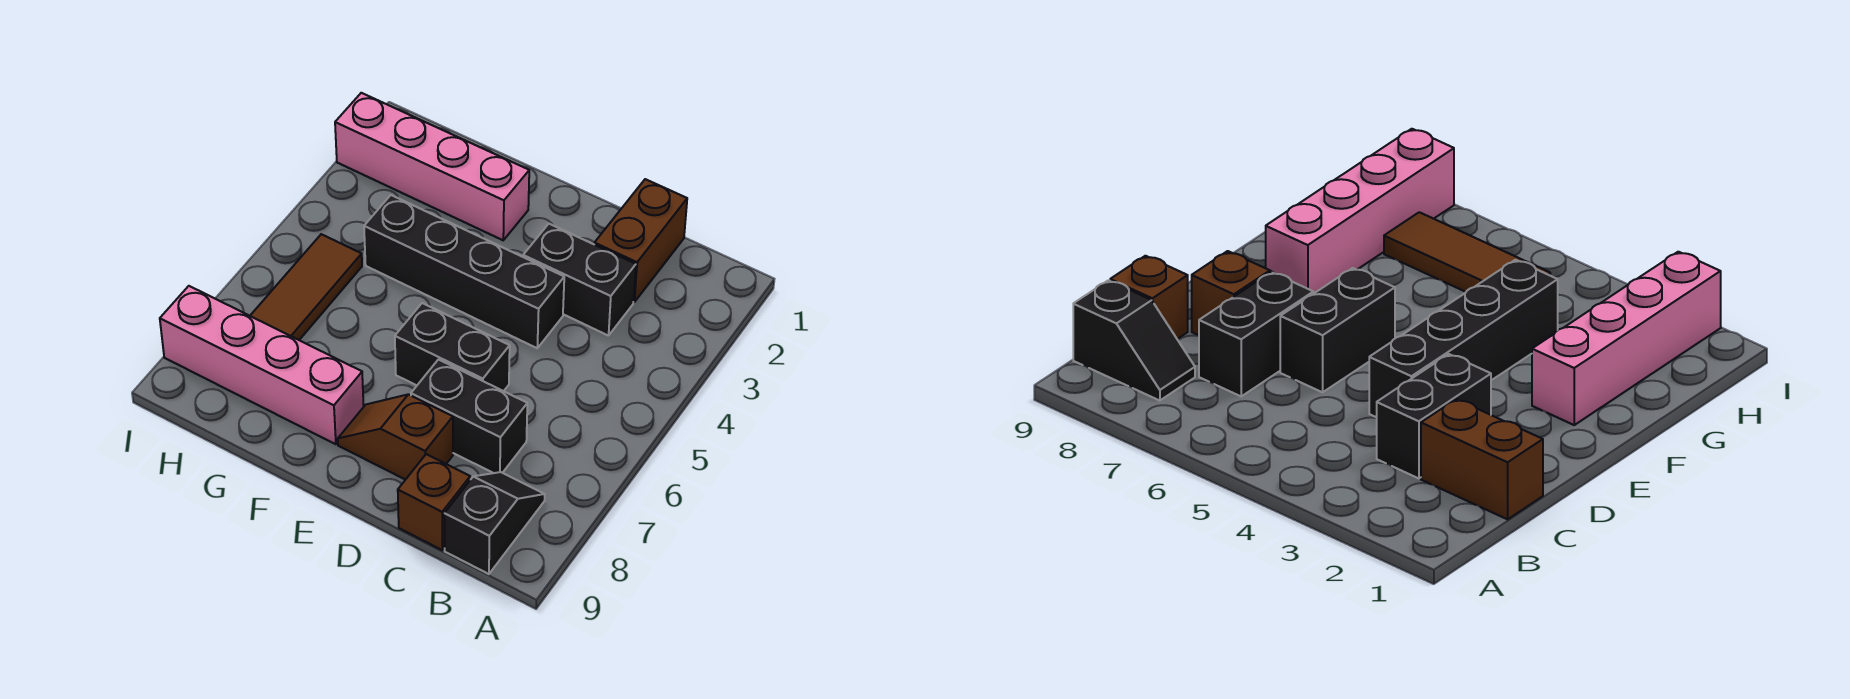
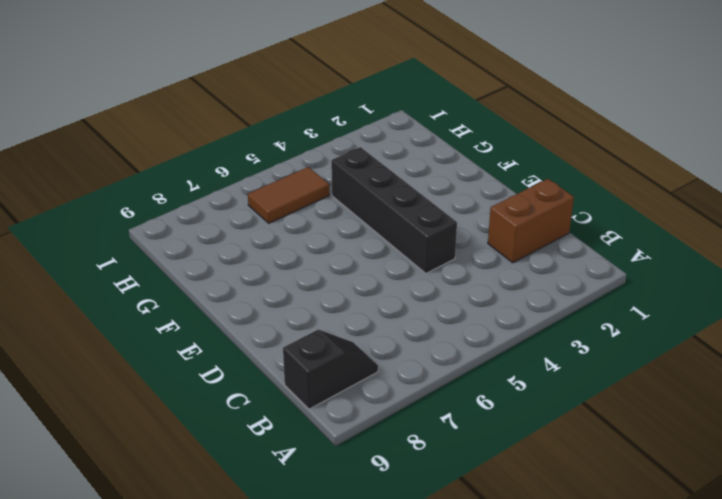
brown tile H5:H6 level 1 -> brown tile H5:H7 level 1
none -> black brick C3:D3 level 1
none -> black brick C7:D7 level 1

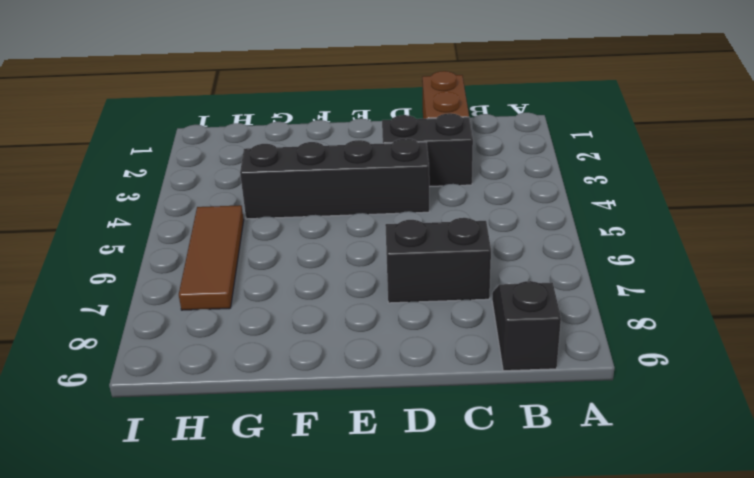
none -> brown brick C9 level 1
none -> black brick D6:E6 level 1

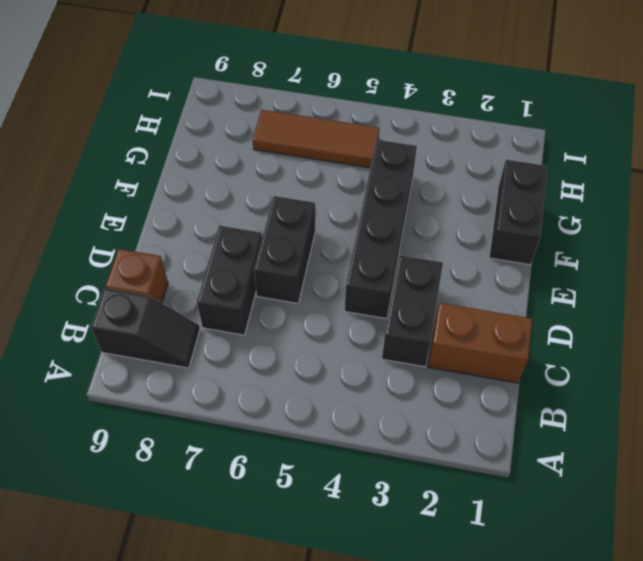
black brick F1:G1 level 1 -> none
none -> brown slope D8:E8 level 1 top D
none -> pink brick F2:I2 level 1

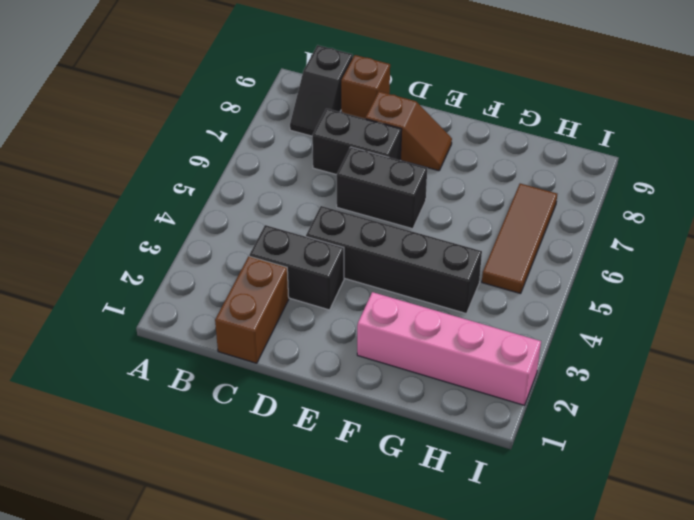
none -> pink brick F8:I8 level 1

